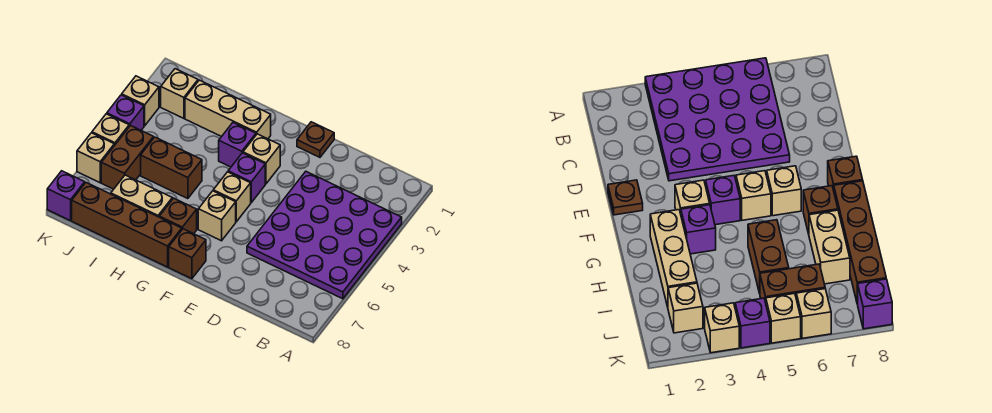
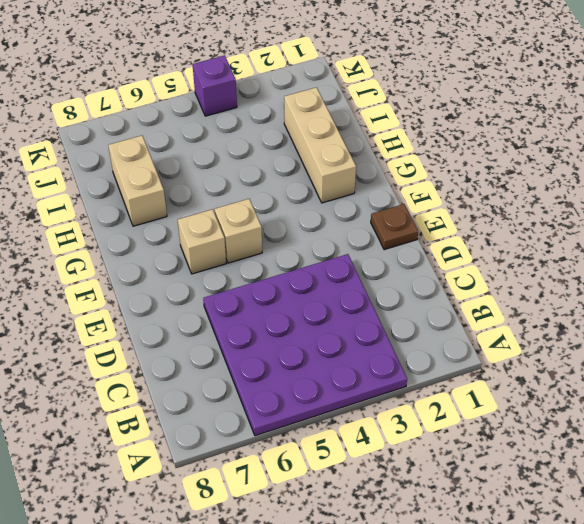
none -> tan brick F3 level 1
none -> purple brick F4 level 1
none -> brown brick F8 level 1

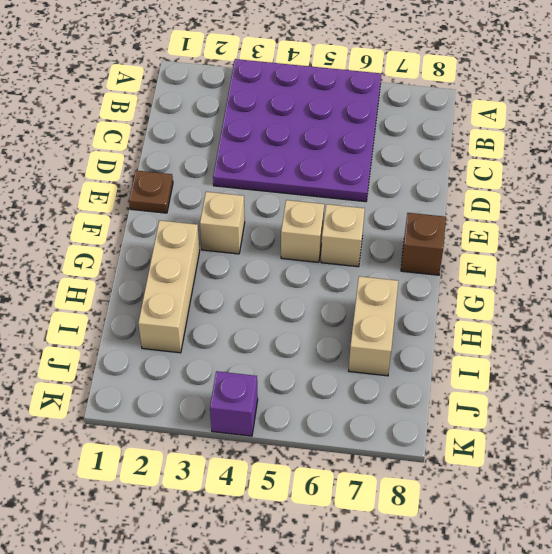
none -> purple brick F4 level 1
none -> purple brick G3 level 1
none -> brown brick G7 level 1

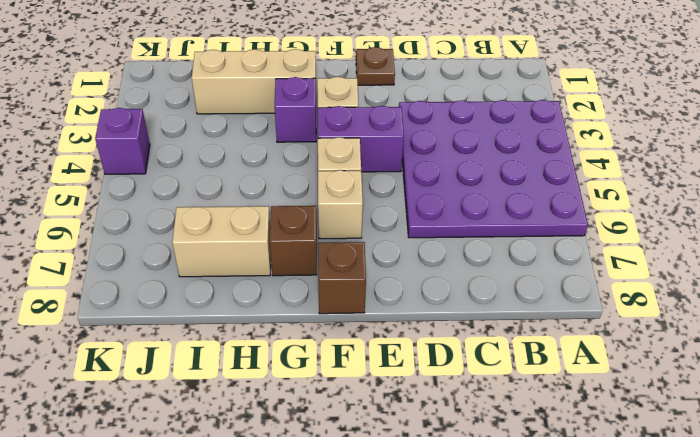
purple brick E4:F4 level 1 -> purple brick F4 level 1
none -> brown brick G8:J8 level 1
none -> brown brick H5:I5 level 1
none -> tan brick J2 level 1

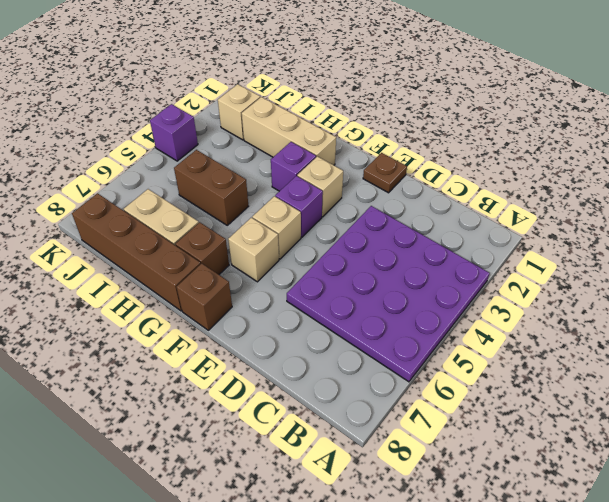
none -> brown brick J5:J6 level 1
none -> tan brick K3 level 1
none -> tan brick K5 level 1

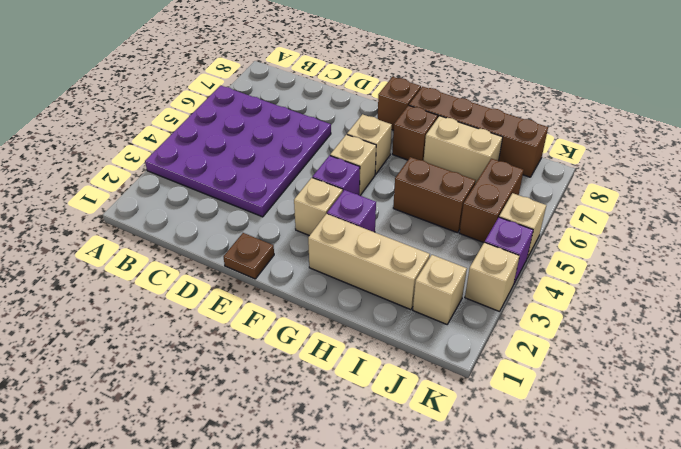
none -> tan brick K6 level 1
none -> purple brick K8 level 1

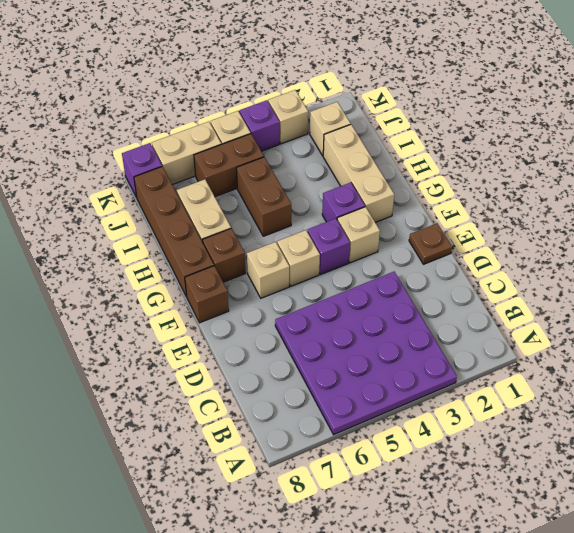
tan brick K6:K7 level 1 -> tan brick K6 level 1

